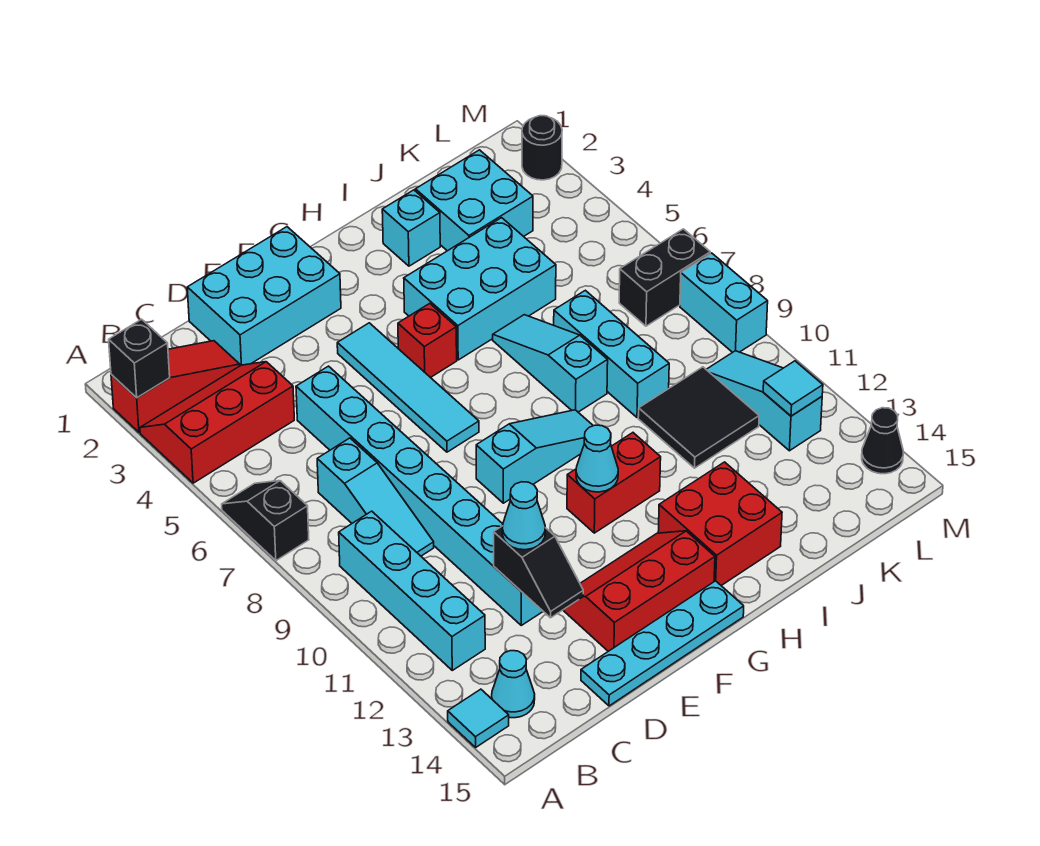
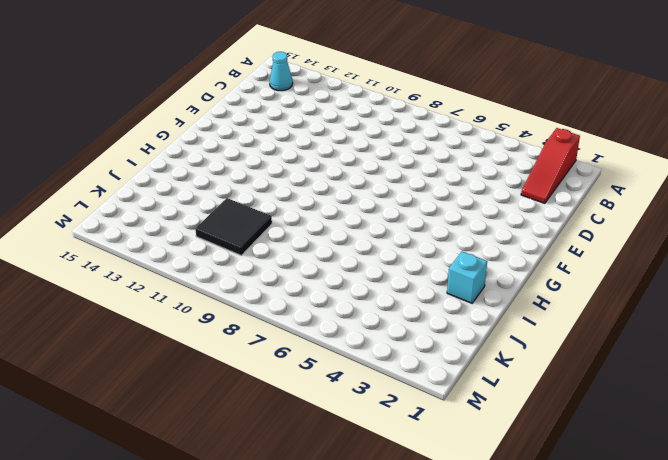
none -> red slope A3:C4 level 1 top 4
none -> black slope A6:A7 level 1 top 7
none -> cyan tile A14 level 1
none -> cyan brick B9:B12 level 1

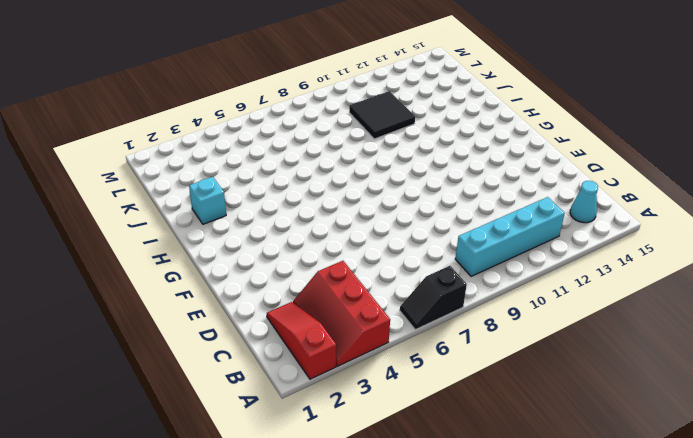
none -> cyan tile A14 level 1
none -> cyan slope C7:C9 level 1 top 7
none -> cyan brick D1:F2 level 1
none -> cyan brick D5:D12 level 1

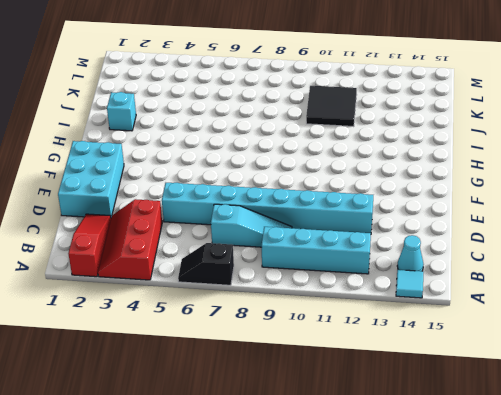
none -> cyan plate D15:G15 level 1
none -> red slope E13:G14 level 1 top 14
none -> cyan tile F4:F7 level 1
none -> cyan slope F9:H9 level 1 top F

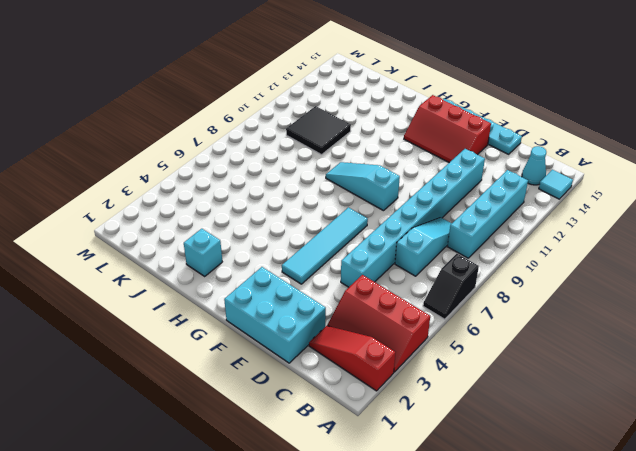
none -> red brick G5 level 1
none -> red brick G11:H11 level 1
none -> cyan brick H4:J5 level 1
none -> red brick H13:I14 level 1

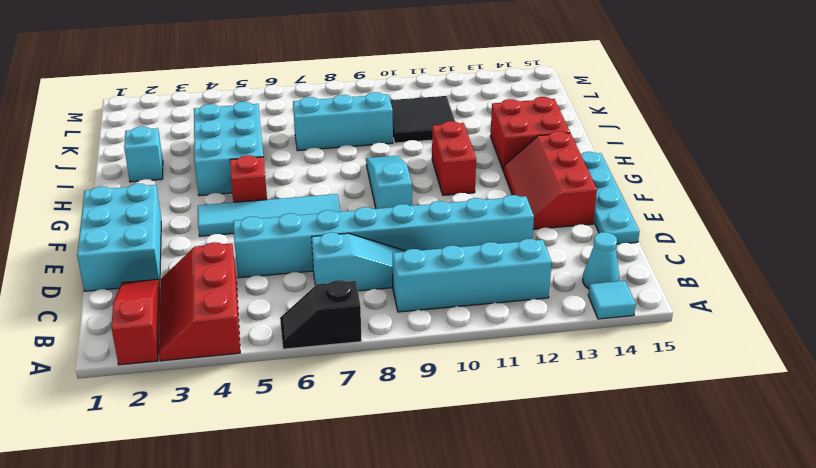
none -> cyan slope I6:I8 level 1 top 8
none -> cyan brick J2:K3 level 1
none -> black brick L7:M7 level 1
none -> cyan slope L10:L12 level 1 top 12

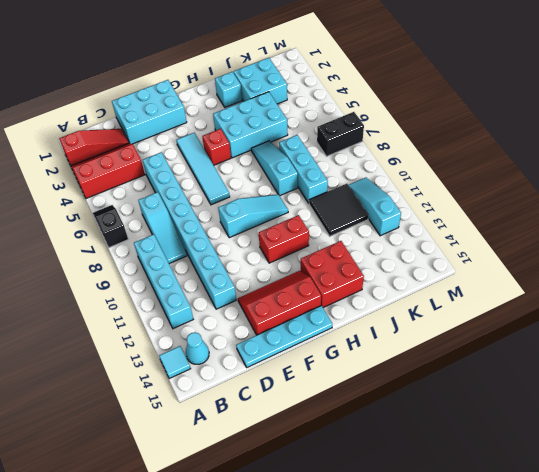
none -> black round brick M2 level 1
none -> cyan brick M8:M9 level 1
none -> black cone M14 level 1
none -> black brick A2 level 2

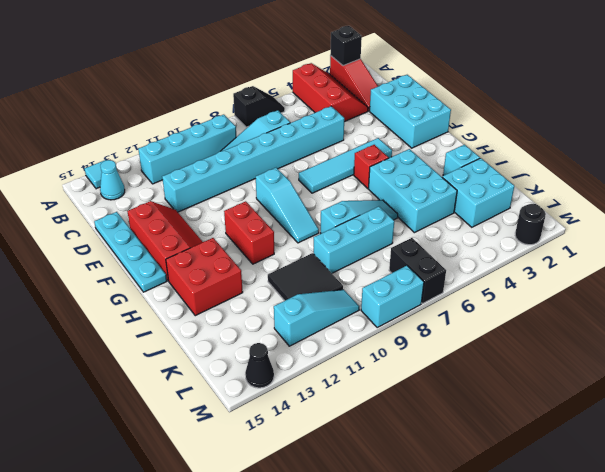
none -> black slope D12:D13 level 2 top 12
none -> cyan cone G11 level 2
none -> cyan tile L12 level 2
none -> cyan cone D12 level 3

